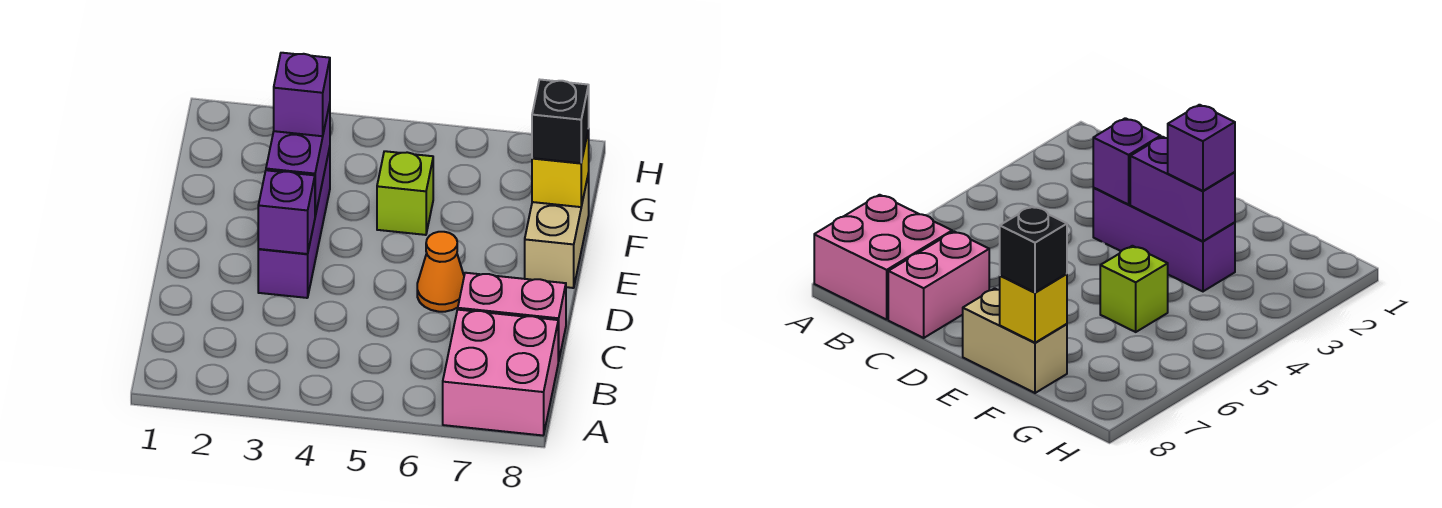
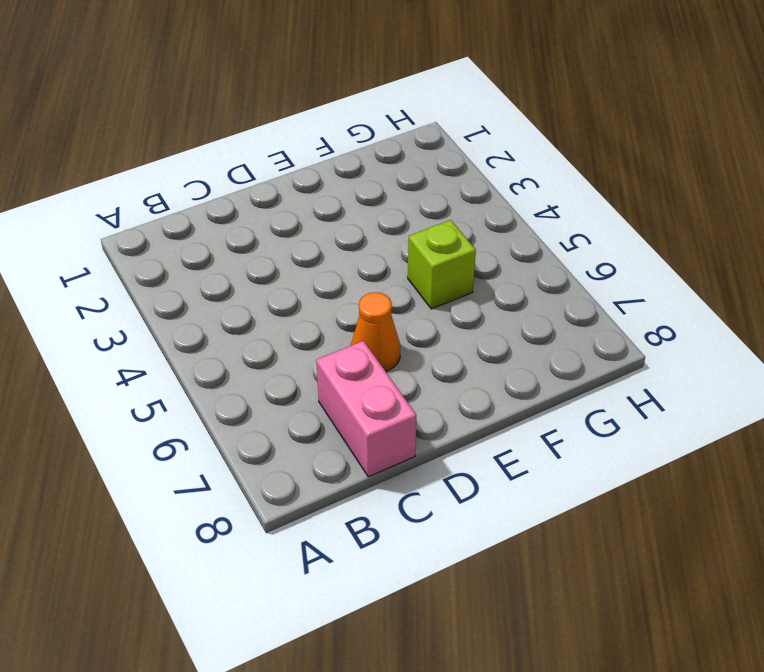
none -> pink brick A7:B8 level 1
none -> purple brick D3:F3 level 1

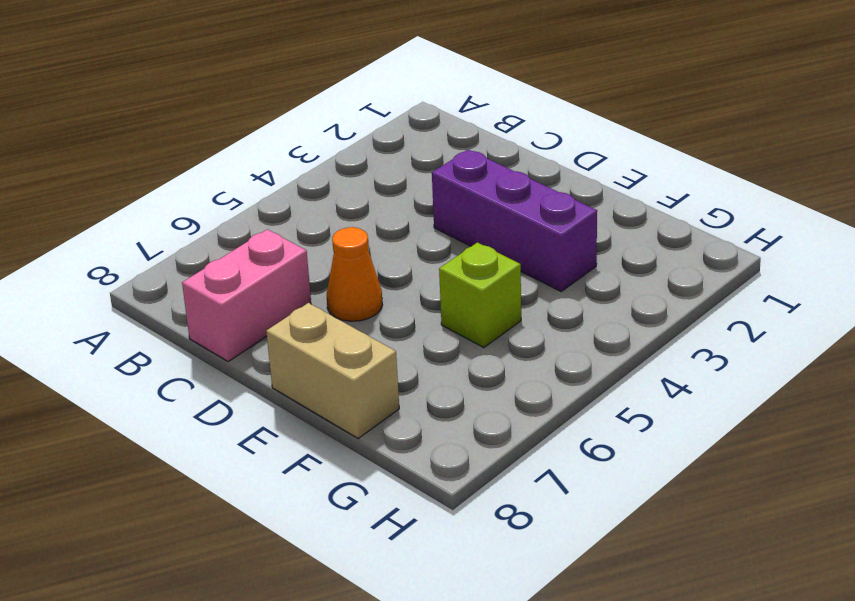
none -> pink brick A7:B8 level 1
none -> purple brick D3 level 2

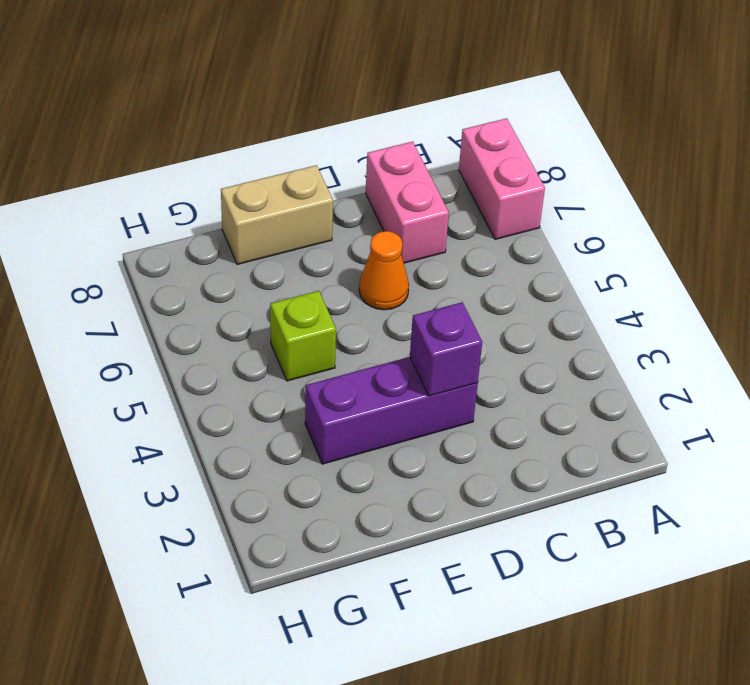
pink brick A7:A8 level 1 -> pink brick A7:B8 level 1
none -> purple brick E3:F3 level 2
none -> yellow brick F8 level 2

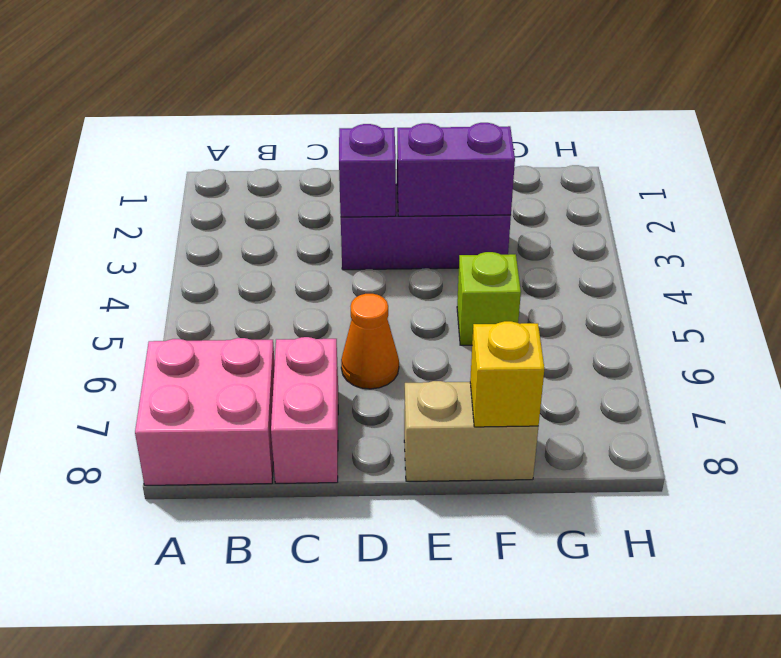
none -> purple brick F3 level 3
none -> black brick F8 level 3

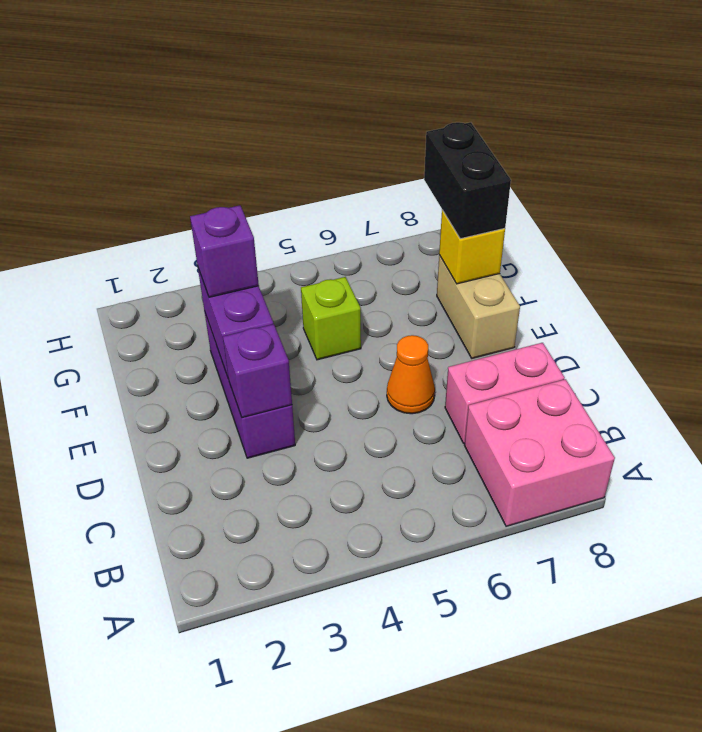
black brick F8:G8 level 3 -> black brick F8 level 3

